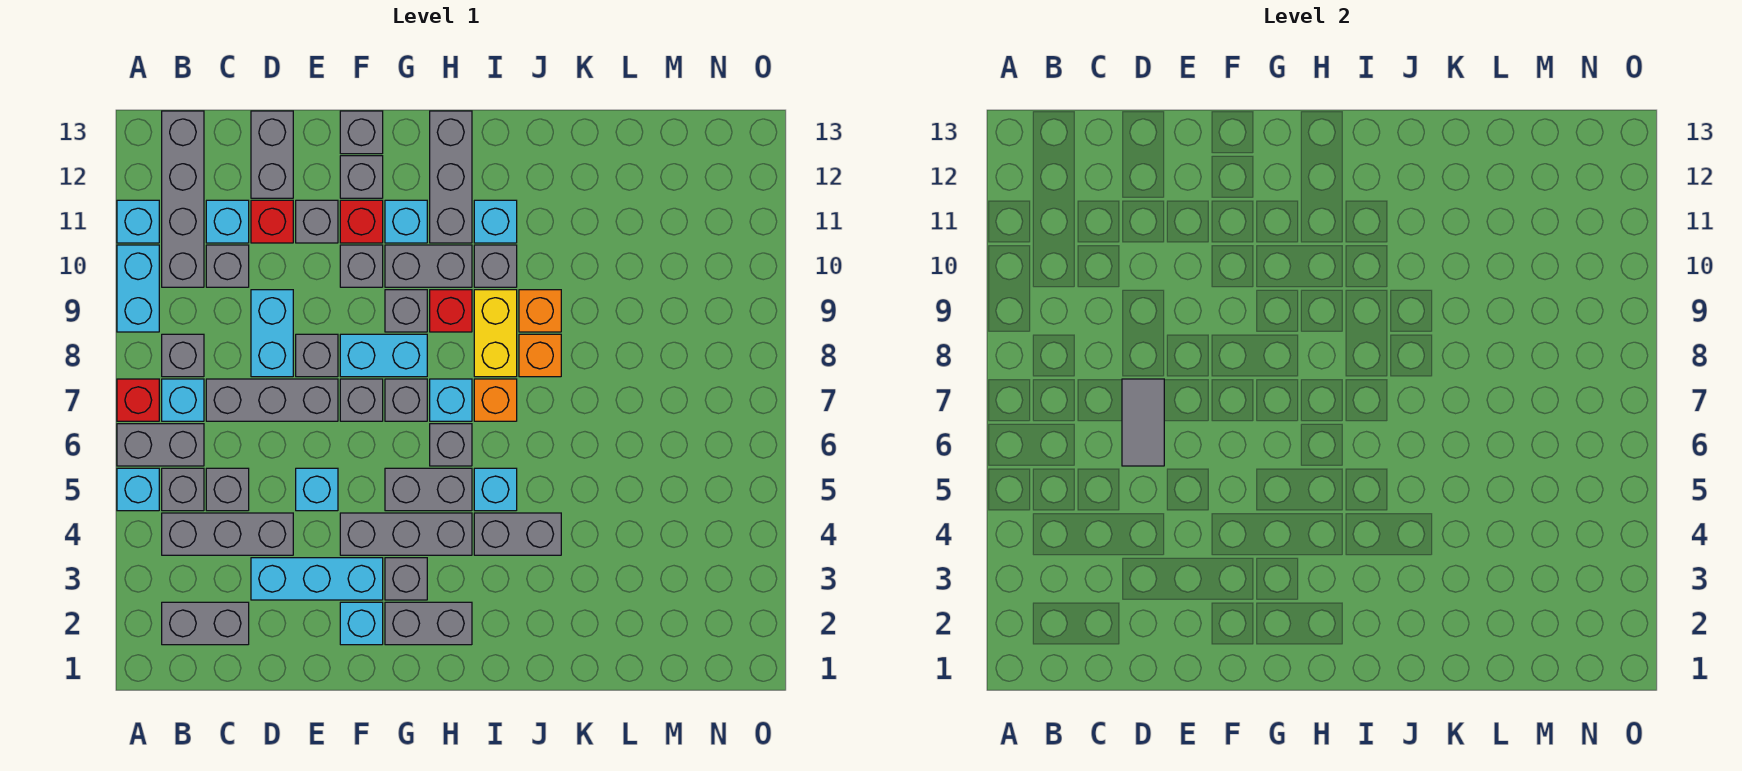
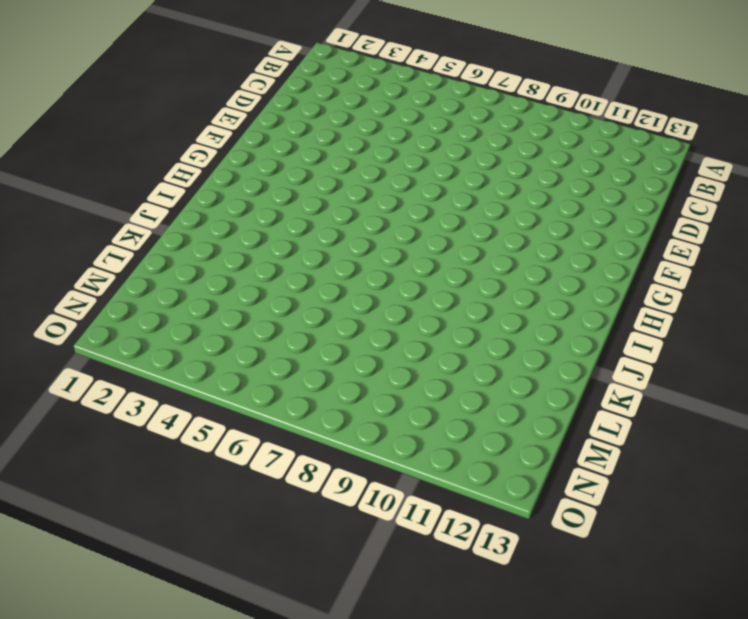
none -> cyan brick A5 level 1
none -> grey brick A6:B6 level 1
none -> red brick A7 level 1
none -> cyan brick A9:A10 level 1

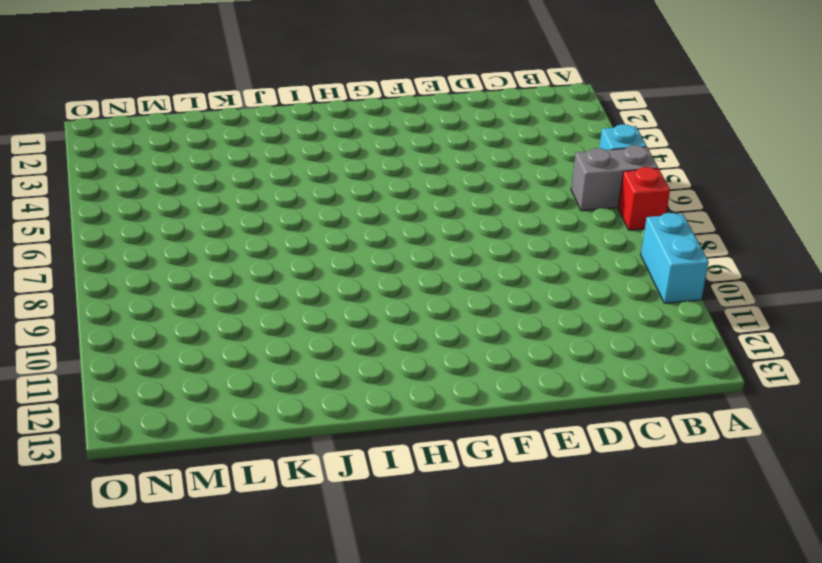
none -> cyan brick A11 level 1
none -> grey brick B2:C2 level 1
none -> grey brick B4:D4 level 1
none -> grey brick B5 level 1

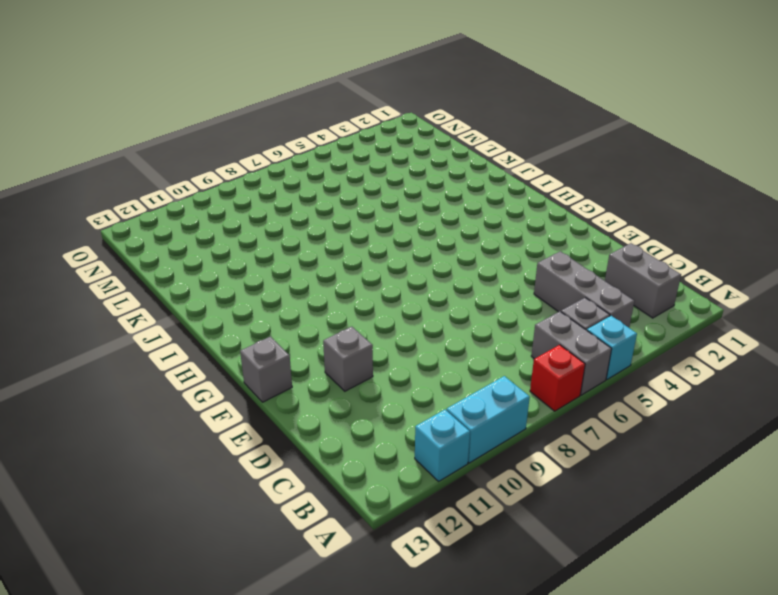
none -> cyan brick B7 level 1
none -> grey brick B8 level 1
none -> grey brick B10:B13 level 1
none -> grey brick C5 level 1

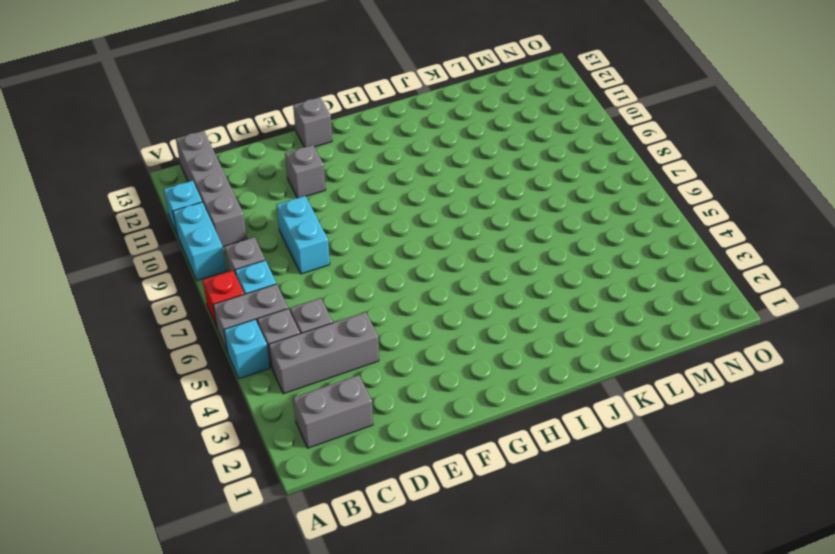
none -> grey brick C7:E7 level 1
none -> grey brick C10 level 1
none -> cyan brick C11 level 1
none -> cyan brick D3:F3 level 1

